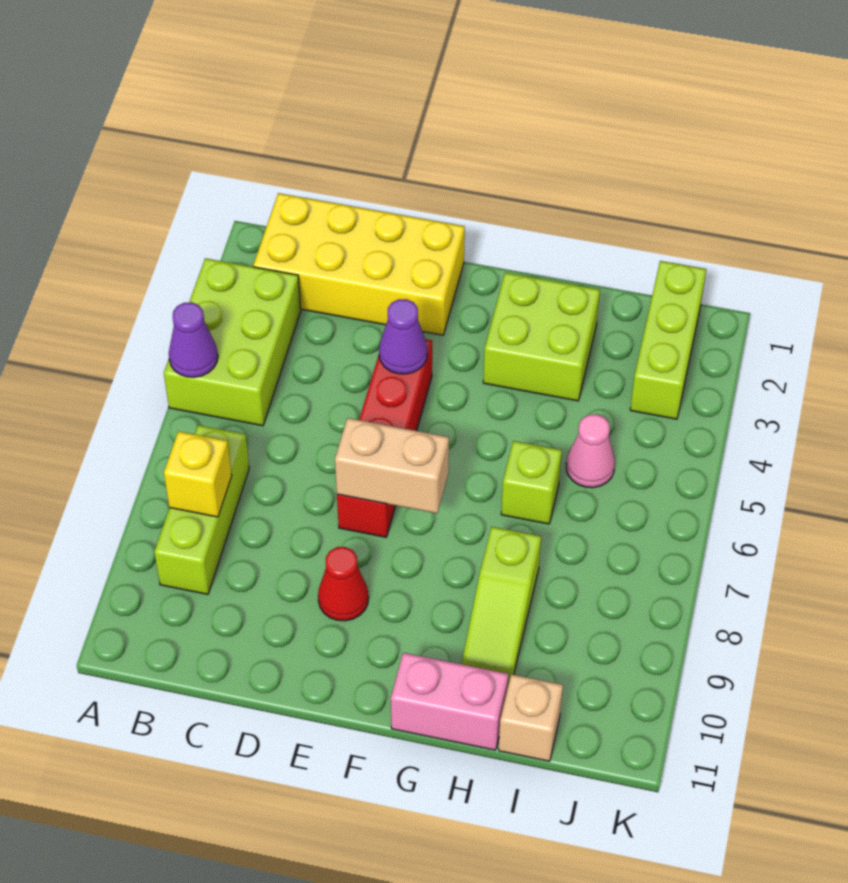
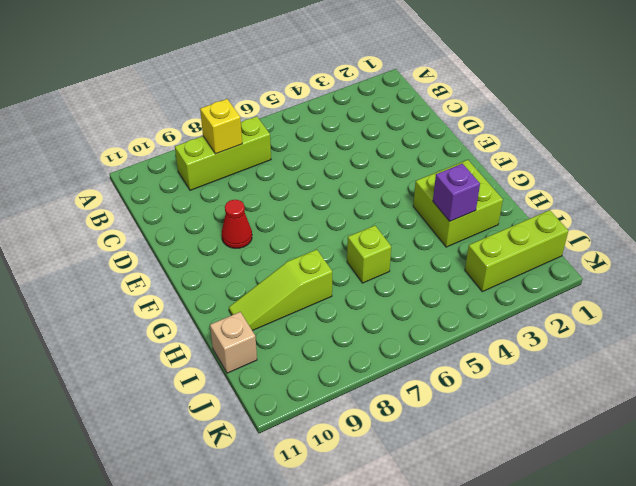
purple brick H3 level 2 -> none
none -> lime brick A3:B5 level 1
none -> yellow brick B1:E2 level 1
none -> red brick E4:E7 level 1

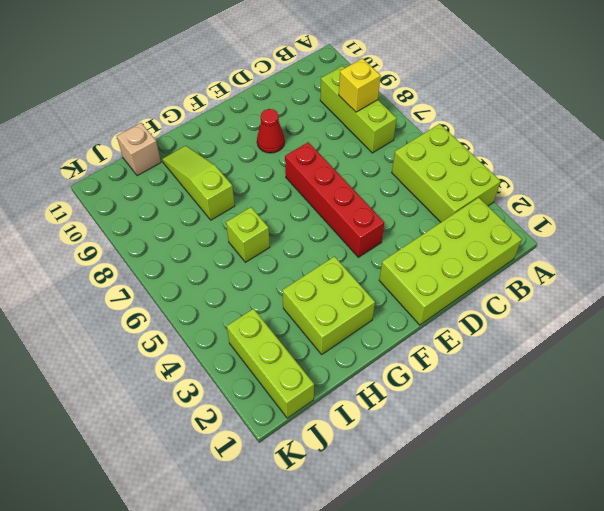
lime brick B1:E2 level 1 -> yellow brick B1:E2 level 1
none -> pink brick G11:H11 level 1
none -> pink cone I5 level 1
none -> purple cone A5 level 2

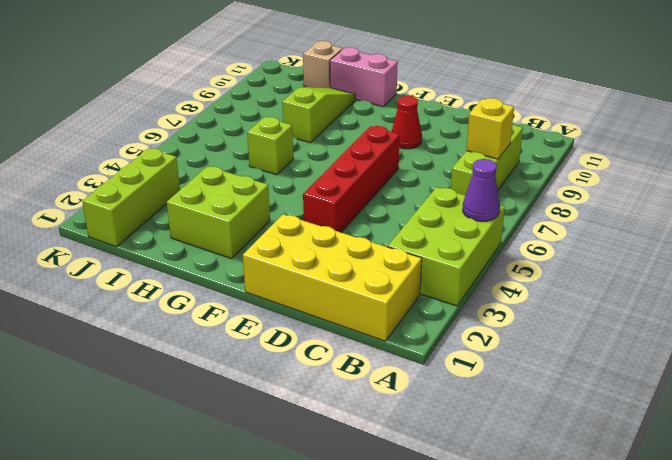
none -> pink cone I5 level 1
none -> purple cone E4 level 2
none -> tan brick E7:F7 level 2

